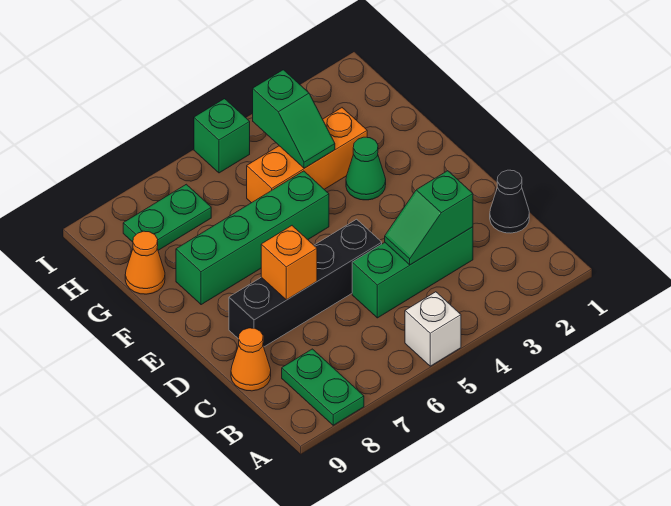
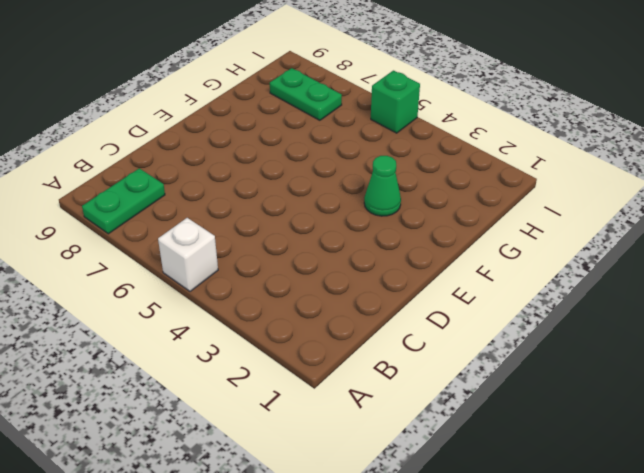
none -> black cone C1 level 1
none -> green brick C3:C5 level 1
none -> orange cone C9 level 1

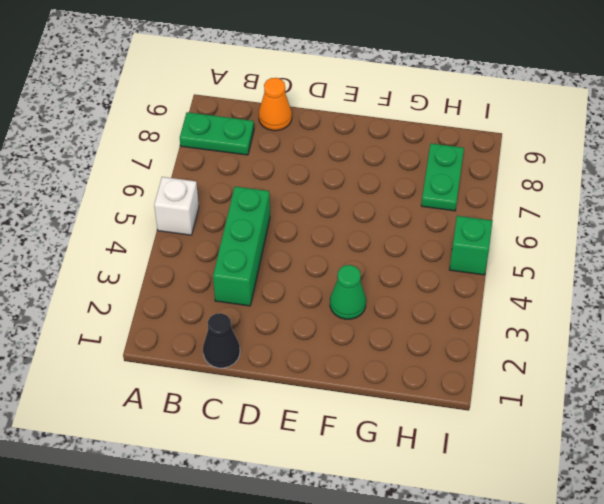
none -> black brick D5:D8 level 1
none -> green brick F5:F8 level 1
none -> orange brick G3:G5 level 1

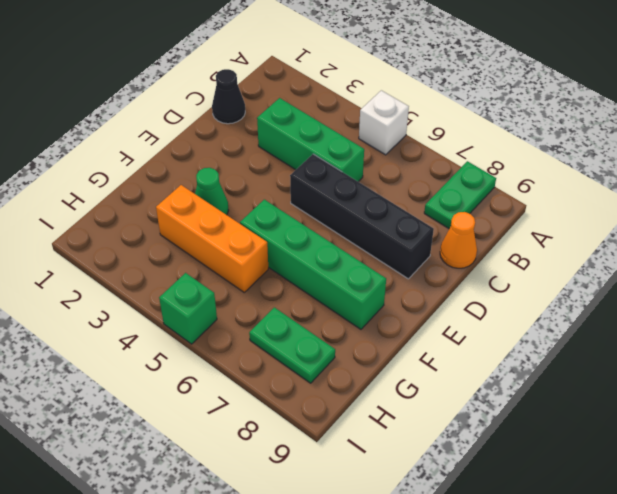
none -> orange cone G9 level 1
none -> green slope C3:C4 level 2 top 3
none -> orange brick D7 level 2

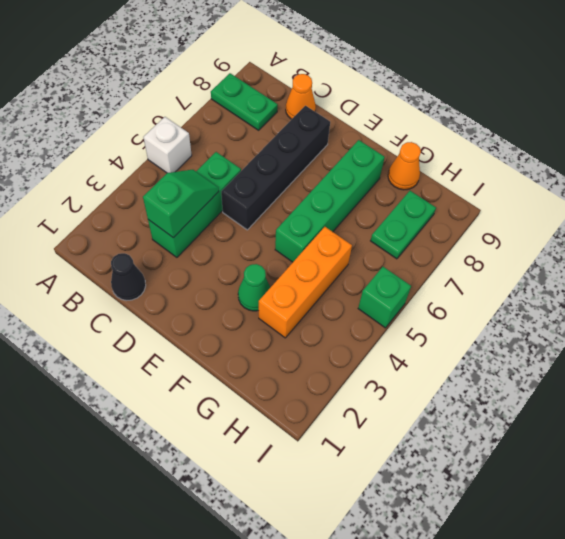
none -> orange brick D7 level 2
none -> green slope G4:H4 level 2 top H

